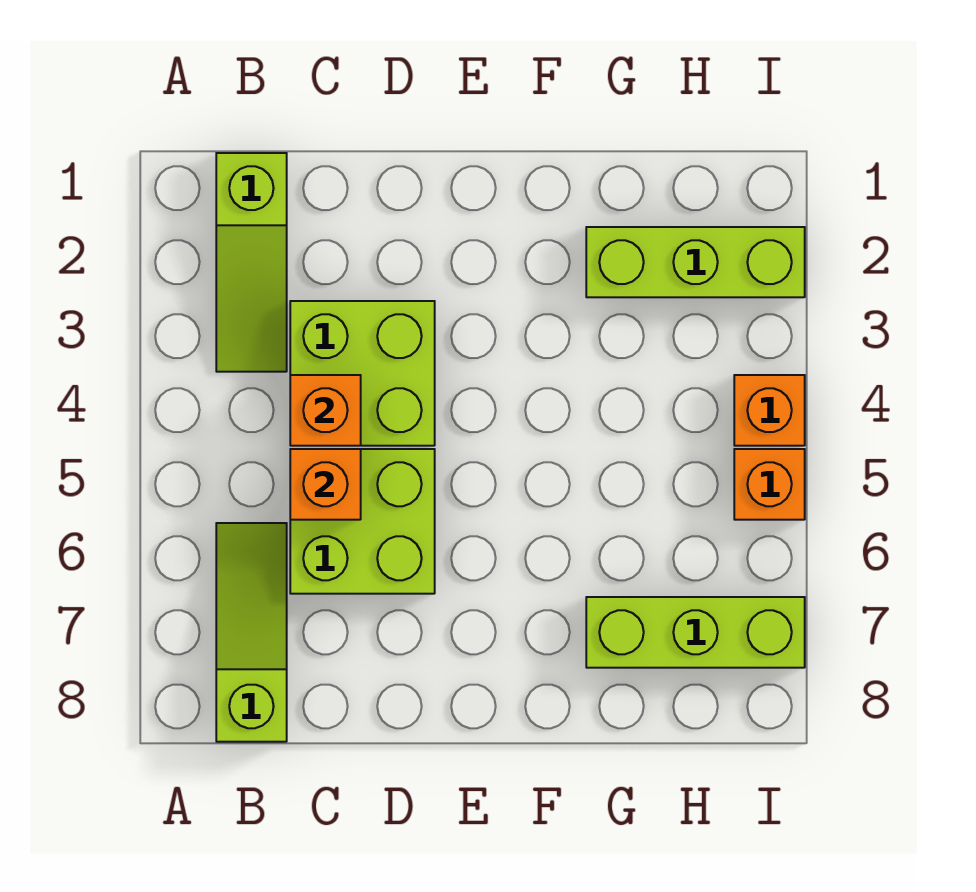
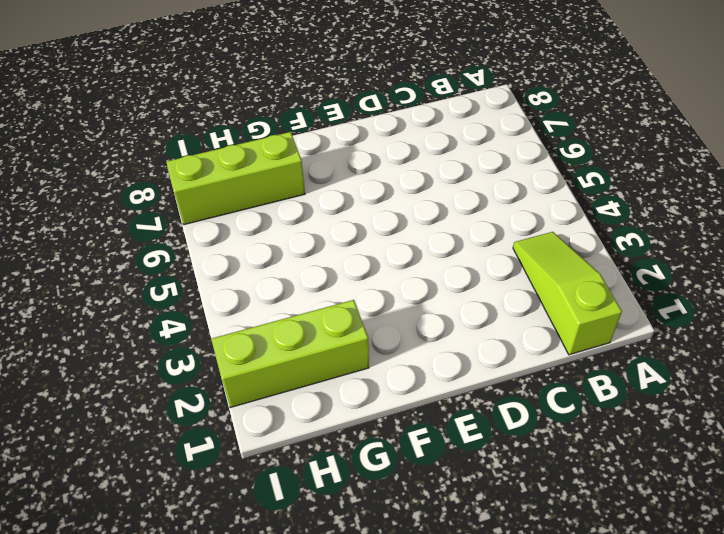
none -> lime slope B6:B8 level 1 top 8
none -> lime brick C3:D4 level 1

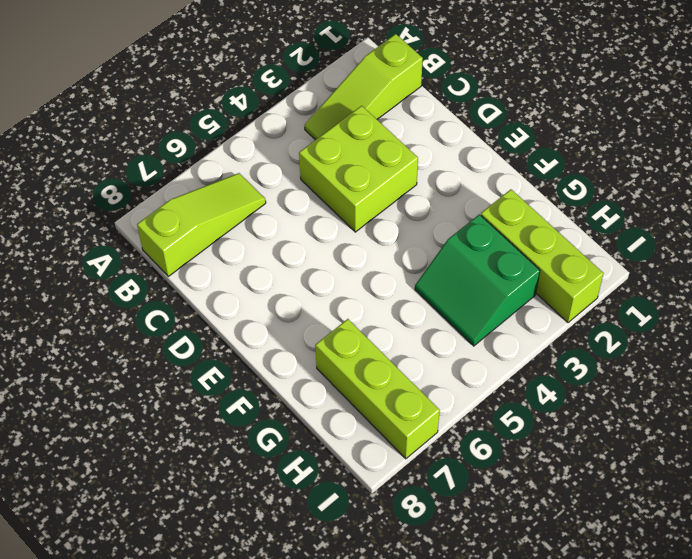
green slope G3:H4 level 1 top 3 -> none
none -> lime brick C5:D6 level 1
none -> orange brick I4 level 1

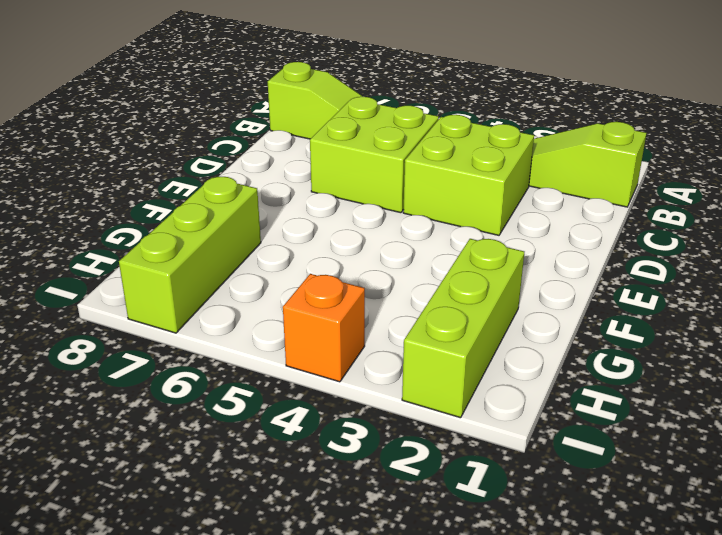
none -> orange brick I5 level 1
none -> orange brick C4 level 2

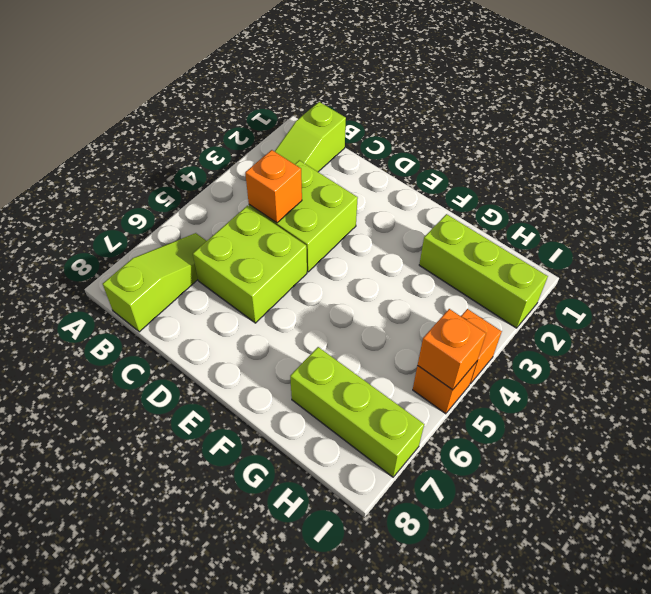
orange brick I5 level 2 -> orange brick C5 level 2

